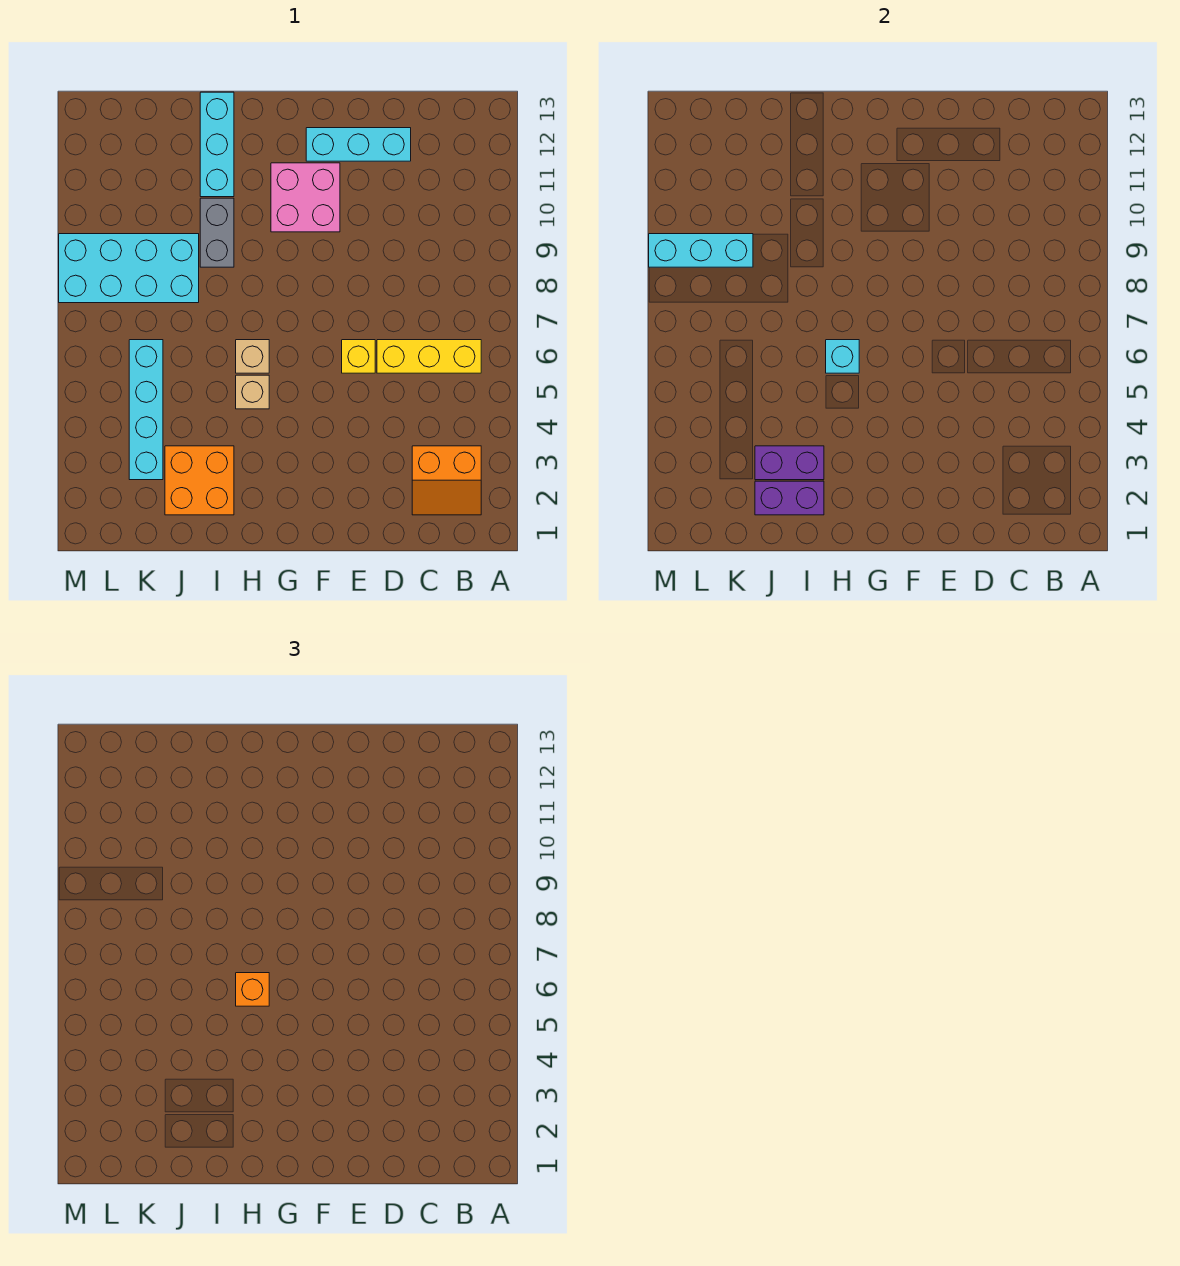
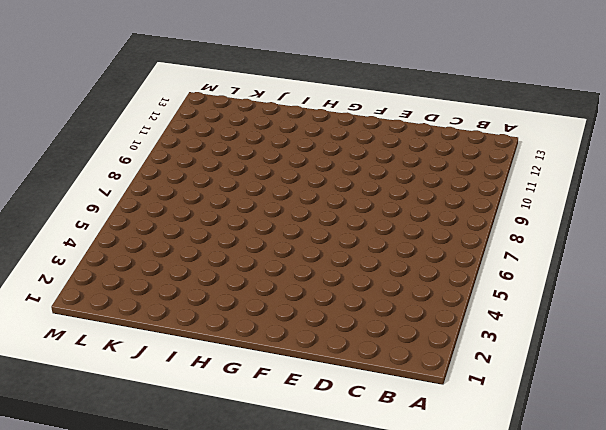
none -> orange slope B2:C3 level 1 top 3
none -> yellow brick B6:D6 level 1
none -> cyan brick D12:F12 level 1

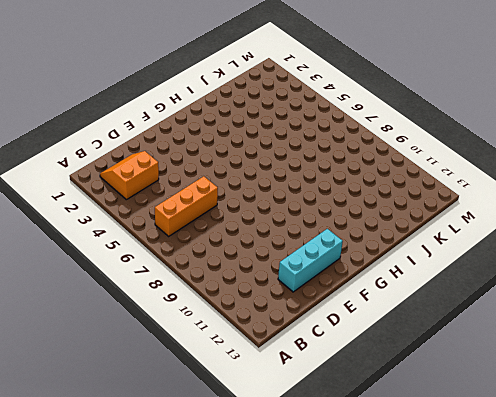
orange brick B6:D6 level 1 -> yellow brick B6:D6 level 1
none -> yellow brick E6 level 1
none -> pink brick F10:G11 level 1
none -> tan brick H5 level 1

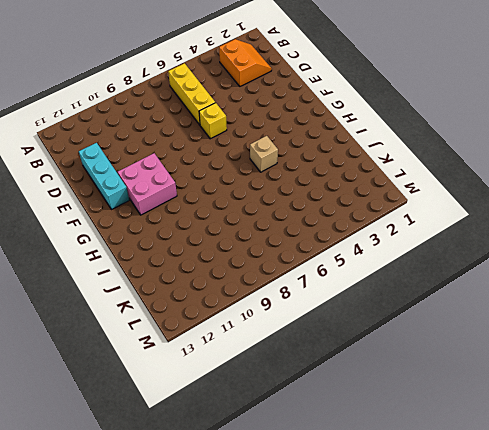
none -> tan brick H6 level 1
none -> orange brick I2:J3 level 1
none -> grey brick I9:I10 level 1

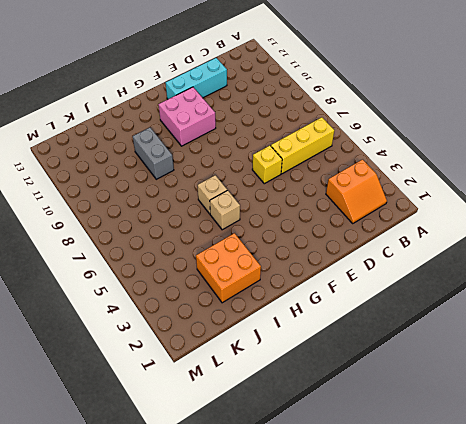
none -> cyan brick I11:I13 level 1
none -> cyan brick J8:M9 level 1
none -> cyan brick K3:K6 level 1

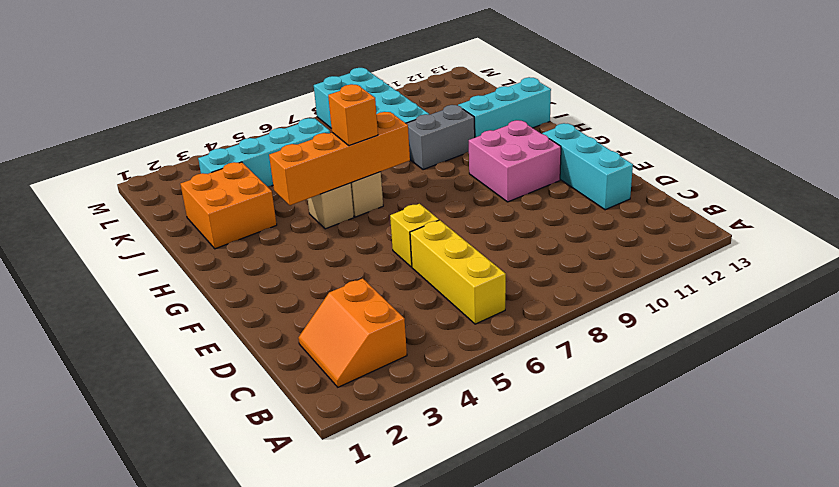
orange brick H4:H7 level 2 -> cyan brick H6 level 2
none -> purple brick I2:J2 level 2
none -> purple brick I3:J3 level 2
none -> cyan brick K9:M9 level 2

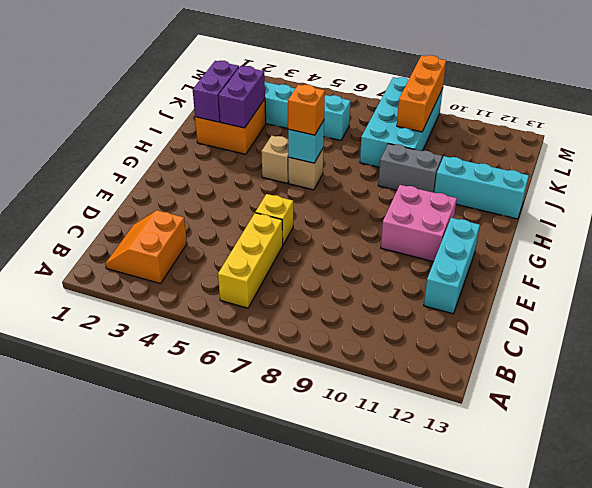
orange brick K9:M9 level 2 -> cyan brick K9:M9 level 2

